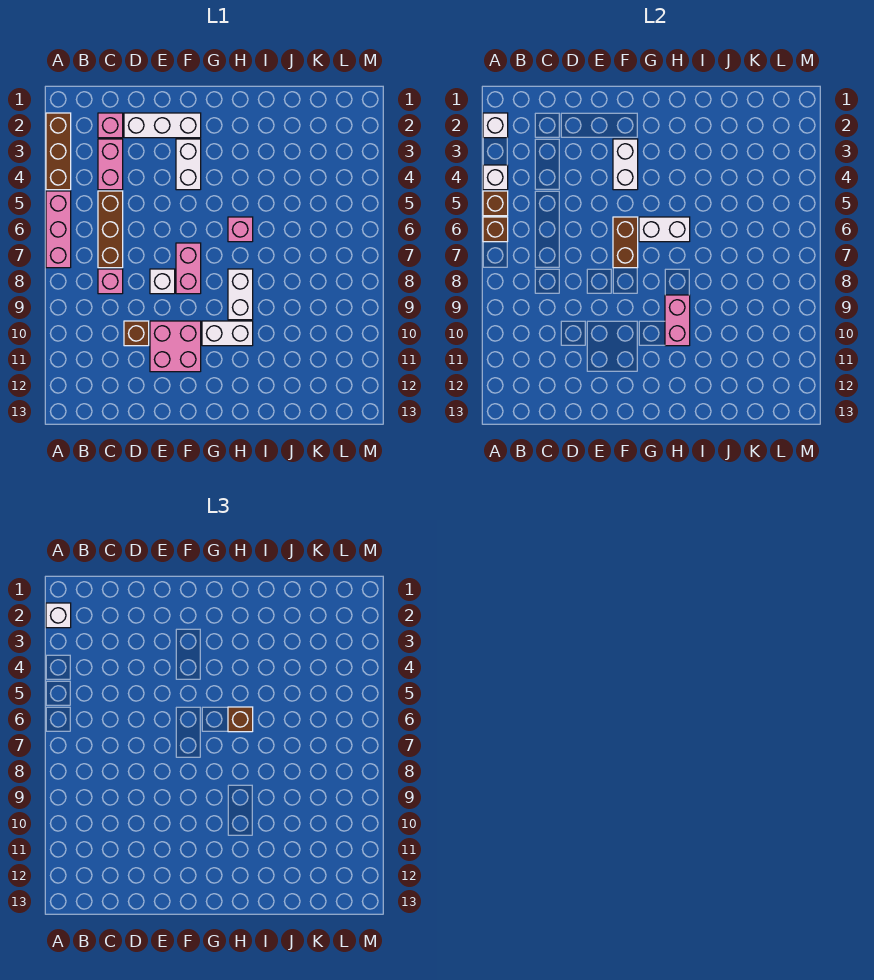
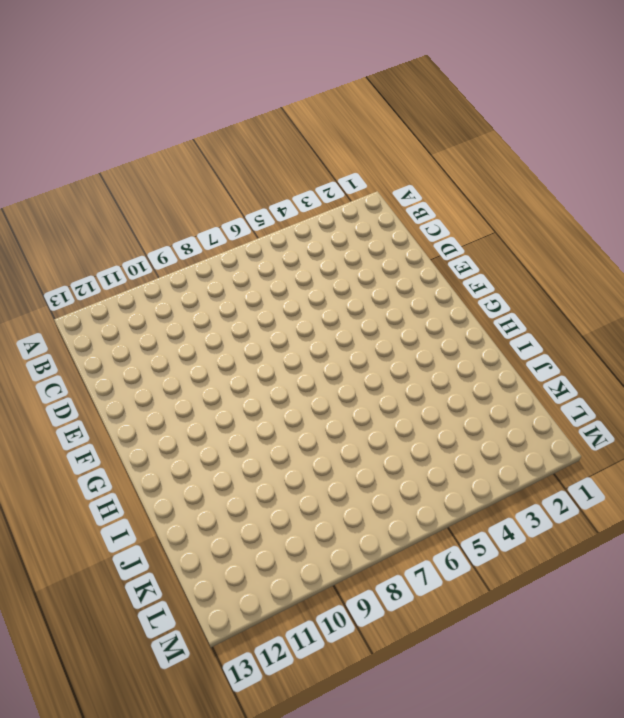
none -> brown brick A2:A4 level 1
none -> pink brick A5:A7 level 1
none -> pink brick C2 level 1

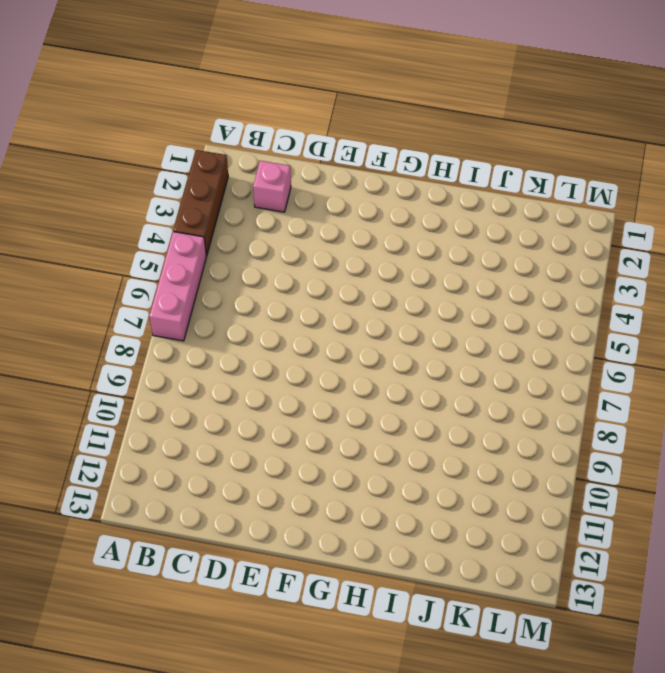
none -> pink brick C3:C4 level 1
none -> brown brick C5:C7 level 1
none -> pink brick C8 level 1

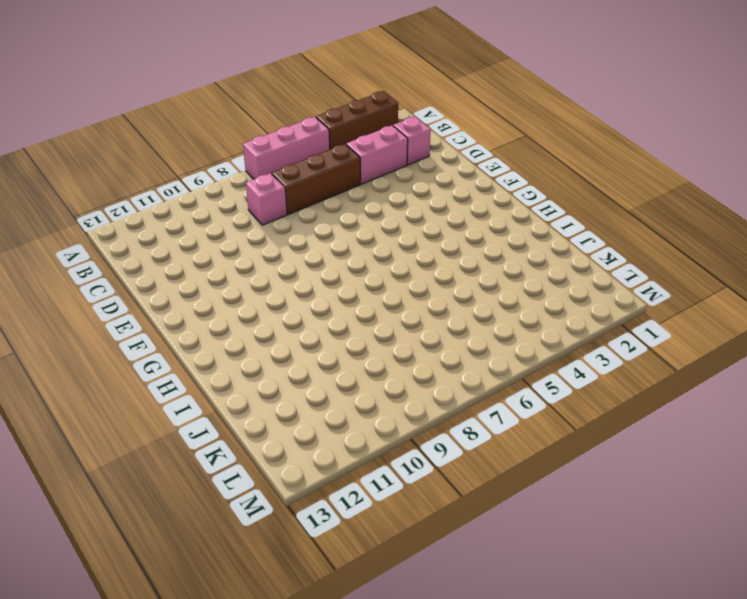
none -> white brick D2:F2 level 1
none -> brown brick D10 level 1
none -> white brick E8 level 1

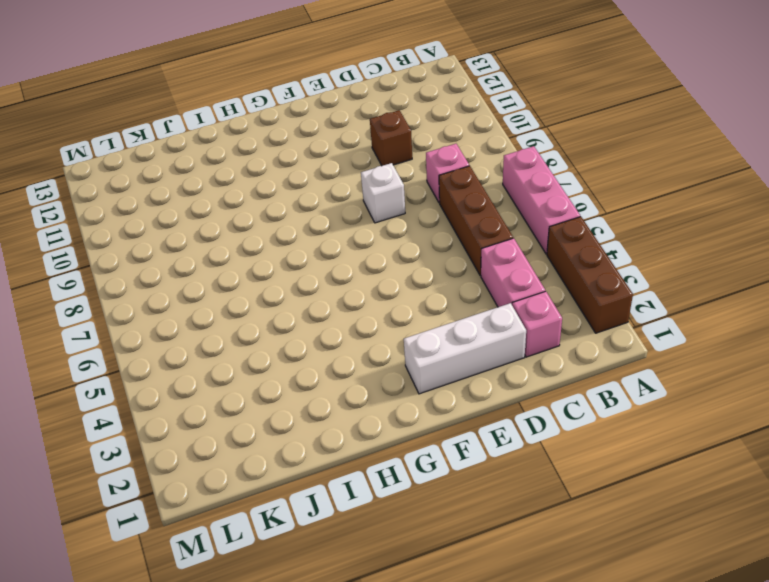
none -> pink brick E10:F11 level 1
none -> white brick F3:F4 level 1
none -> pink brick F7:F8 level 1

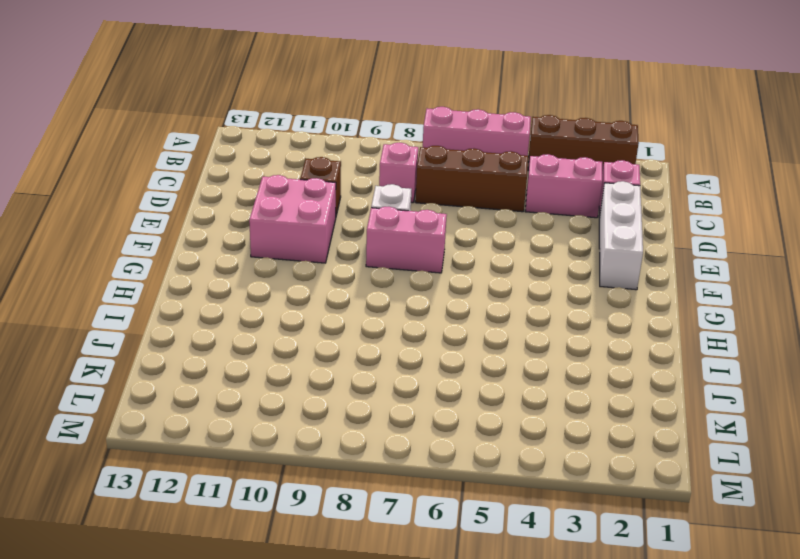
none -> white brick F3:F4 level 1
none -> white brick G10:H10 level 1
none -> pink brick H6 level 1

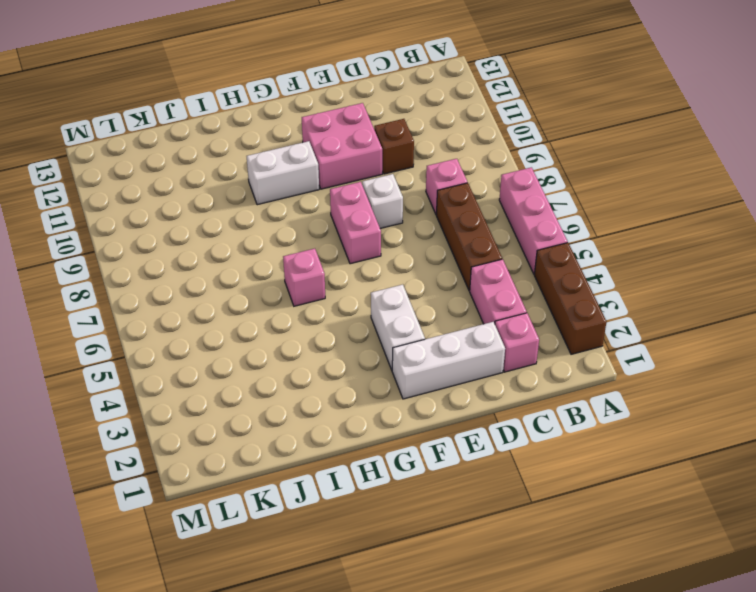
none -> white brick H8:H9 level 1
none -> white brick A2 level 2
none -> white brick A4 level 2

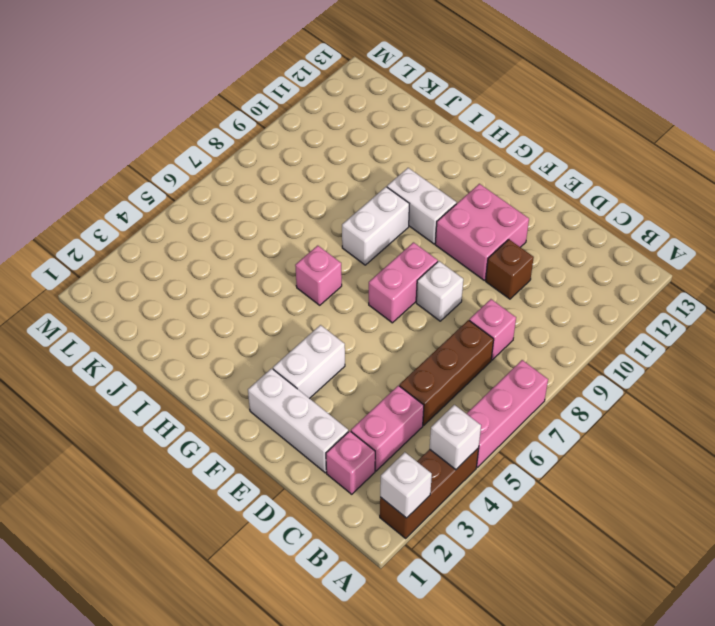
none -> brown brick A5 level 2
none -> brown brick A6 level 2
none -> white brick F3:F4 level 2

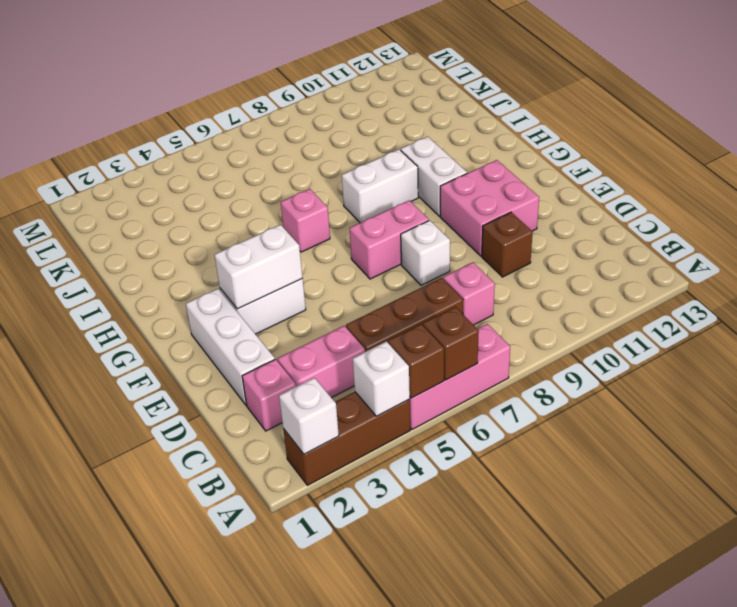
none -> brown brick F6:F7 level 2
none -> white brick G6:H6 level 2
none -> pink brick H9:H10 level 2

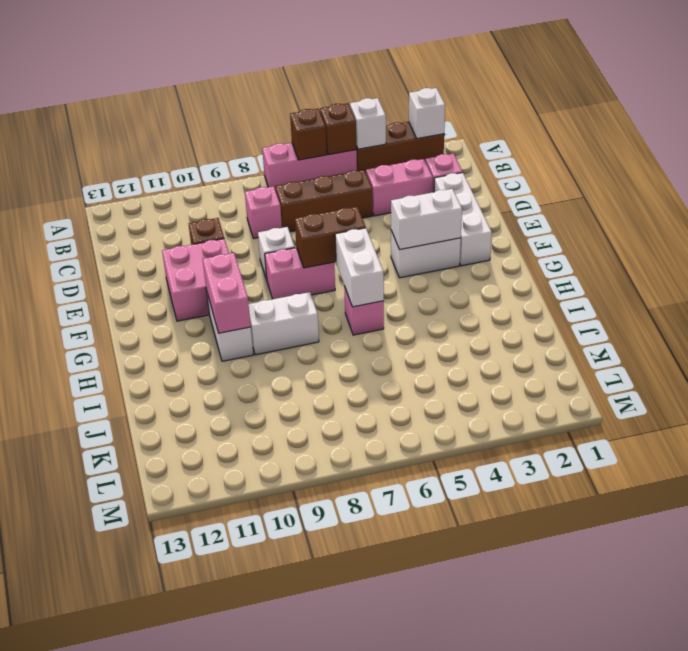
pink brick G10:H10 level 2 -> pink brick H9:H10 level 2
none -> white brick A2 level 3
none -> brown brick H6 level 3

